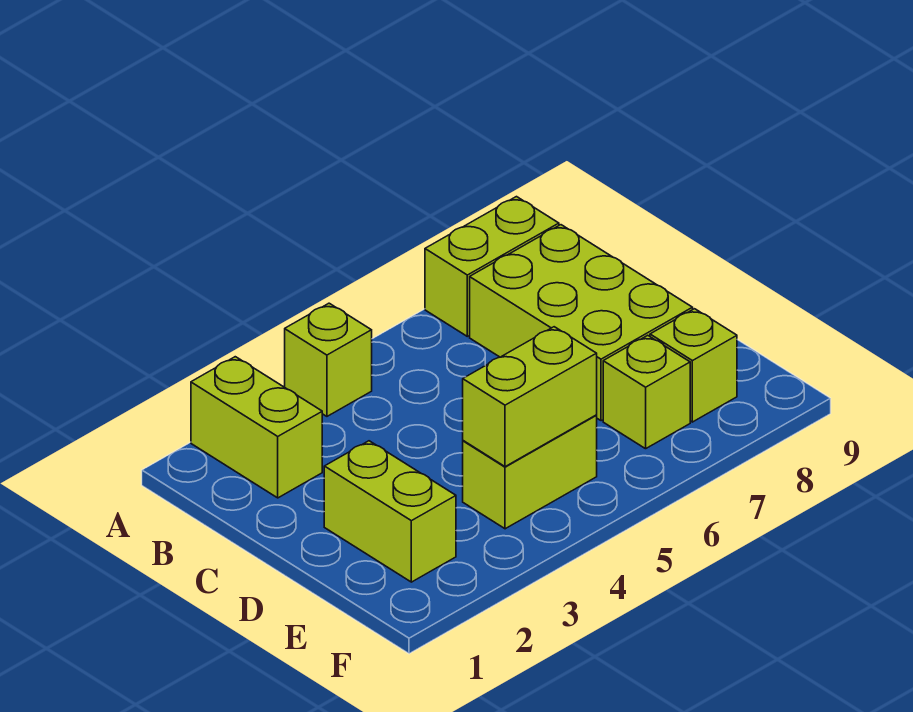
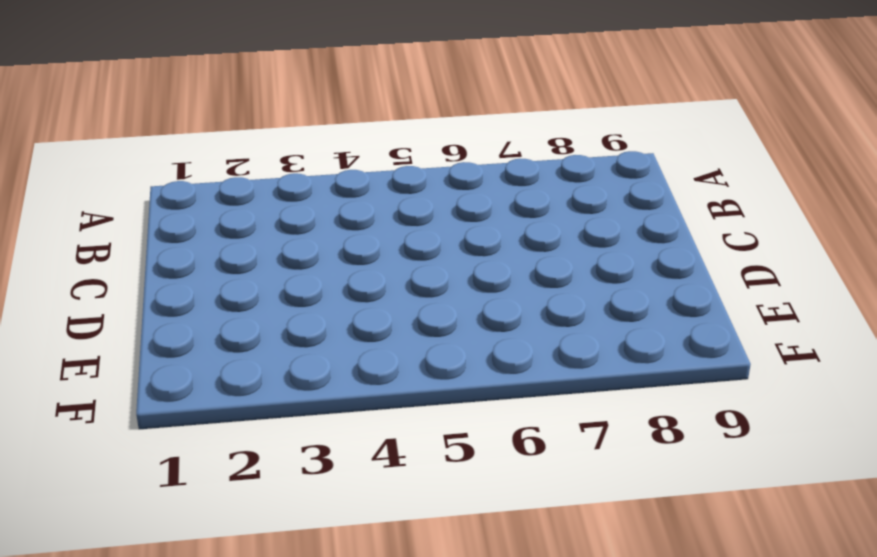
none -> lime brick A2:B2 level 1
none -> lime brick A4 level 1

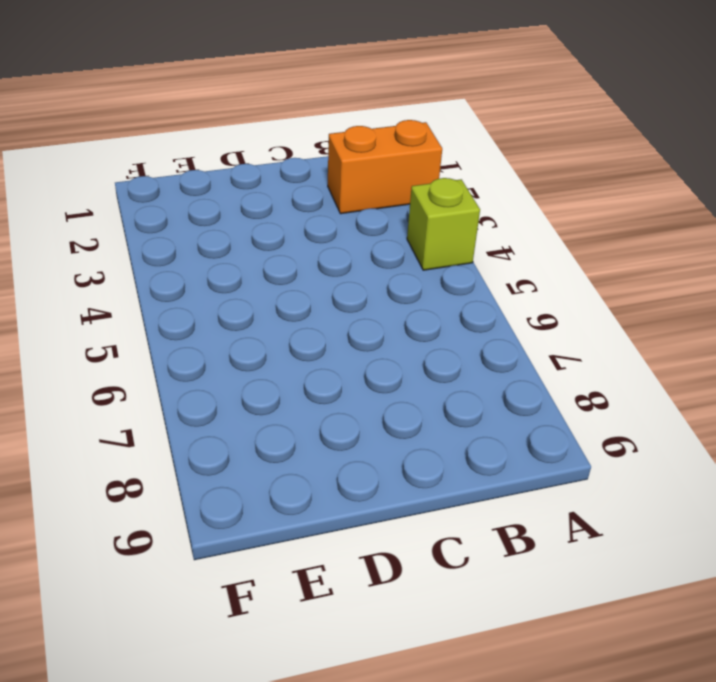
orange brick A2:B2 level 1 -> lime brick A2:B2 level 1
none -> lime brick A7:A8 level 1
none -> lime brick B7:D8 level 1

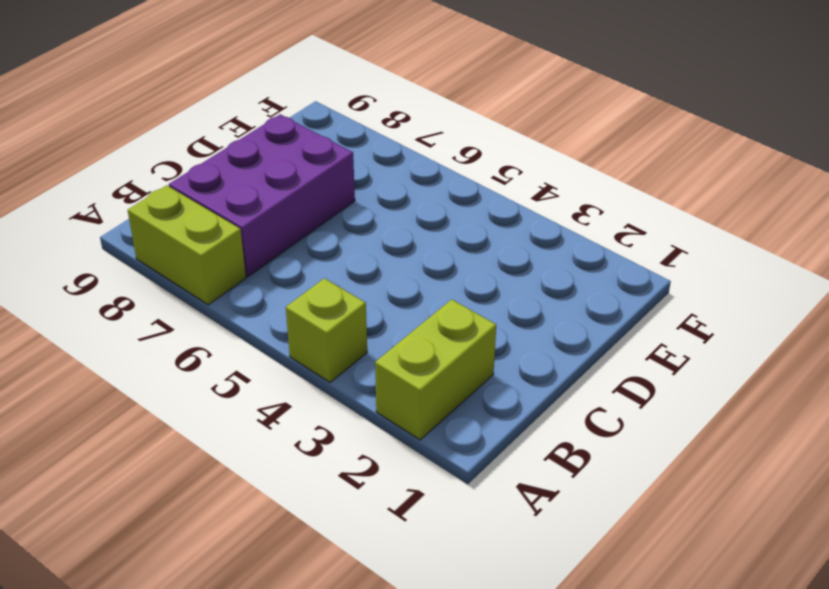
purple brick B7:D8 level 1 -> lime brick B7:D8 level 1
none -> lime brick D2:E2 level 1
none -> lime brick E4:E5 level 1

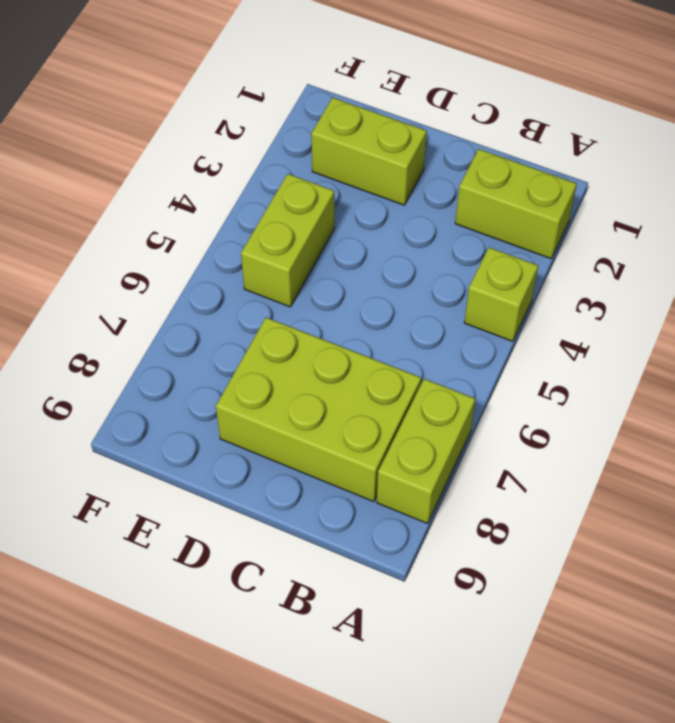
none -> lime brick E7 level 1
none -> lime brick E8 level 1

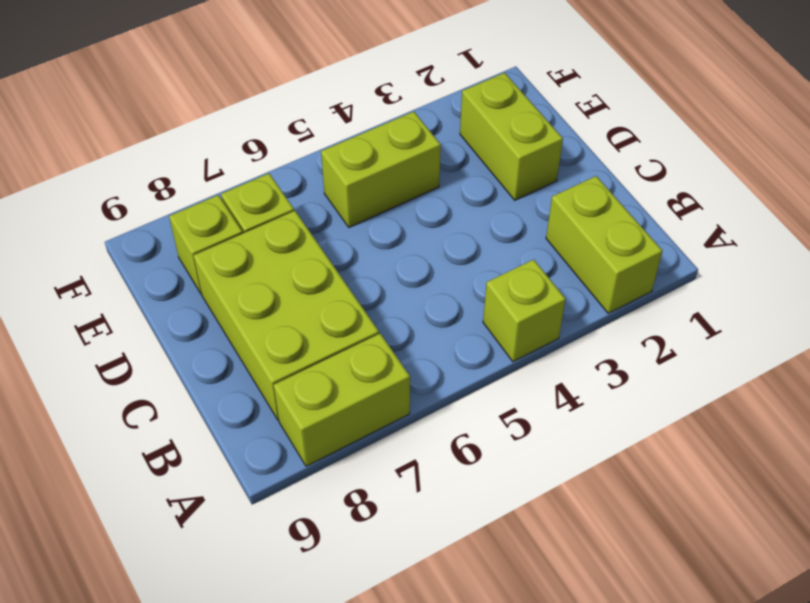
none -> lime brick E4:E5 level 2

